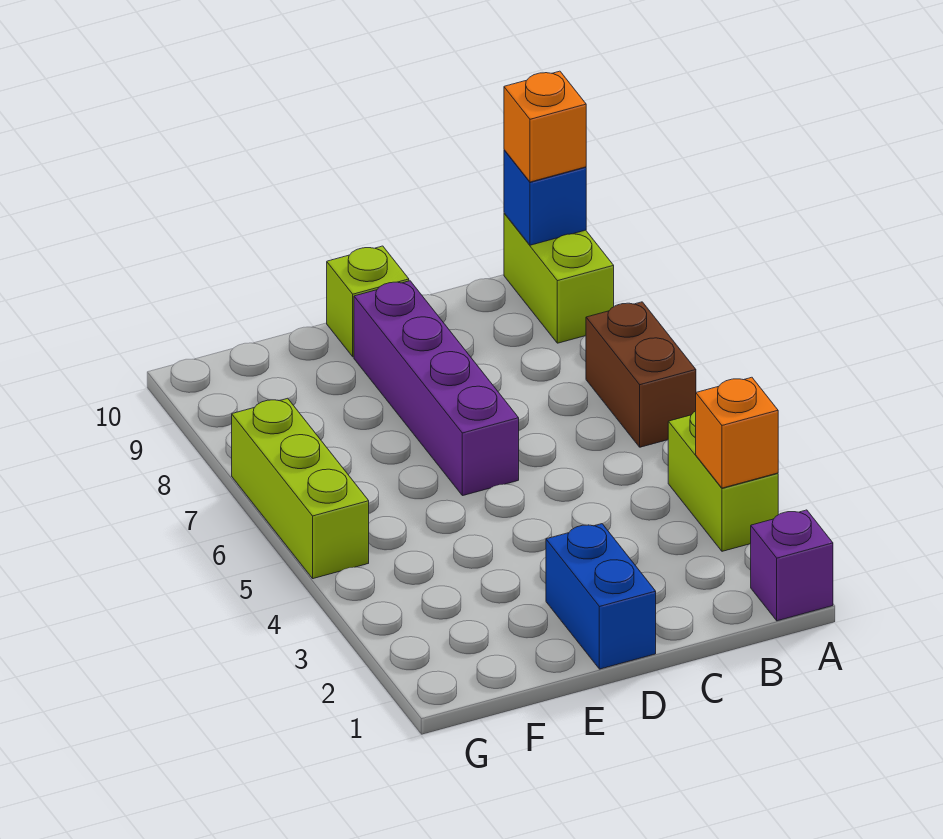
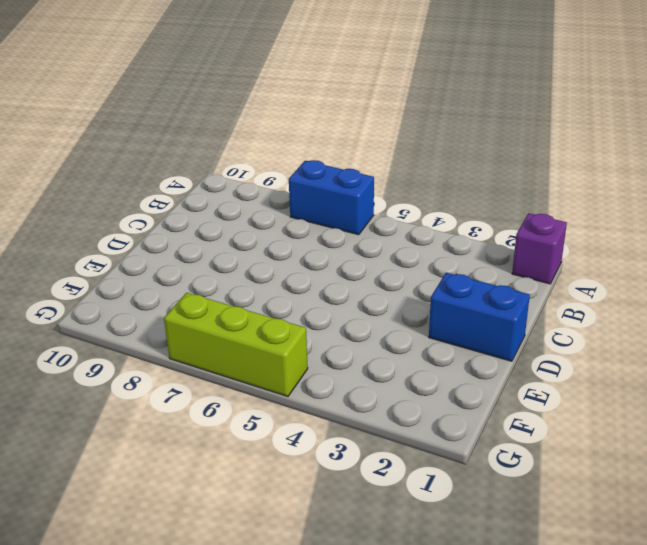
blue brick A6:A7 level 1 -> brown brick A6:A7 level 1
none -> lime brick A3:A4 level 1
none -> lime brick A9:A10 level 1

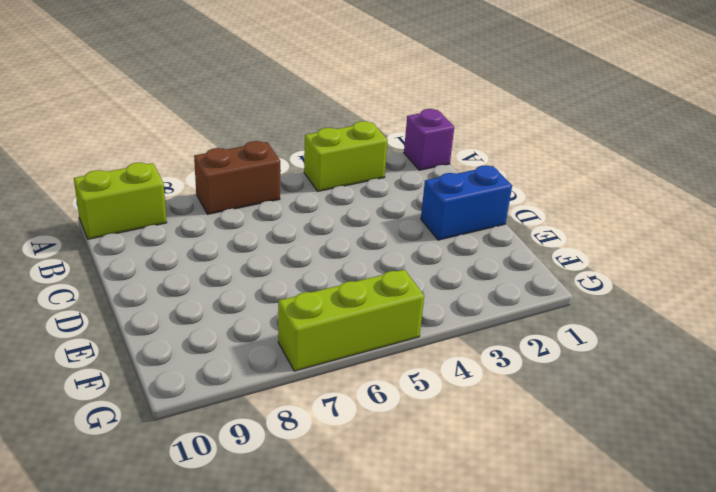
none -> purple brick D6:D9 level 1
none -> lime brick D10 level 1

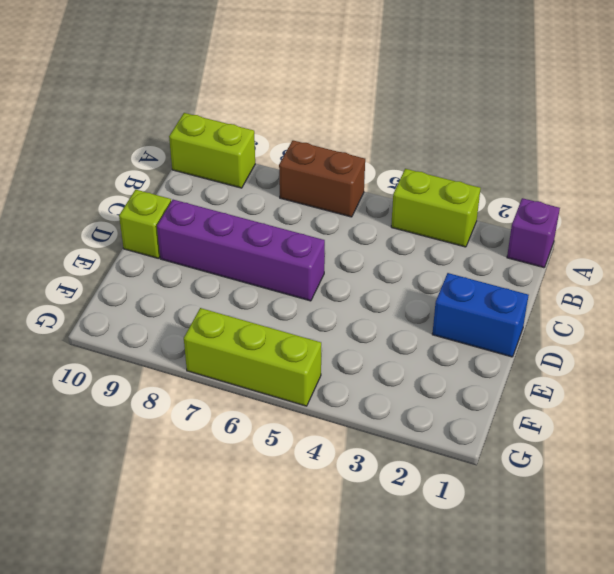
none -> orange brick A3 level 2
none -> blue brick A10 level 2

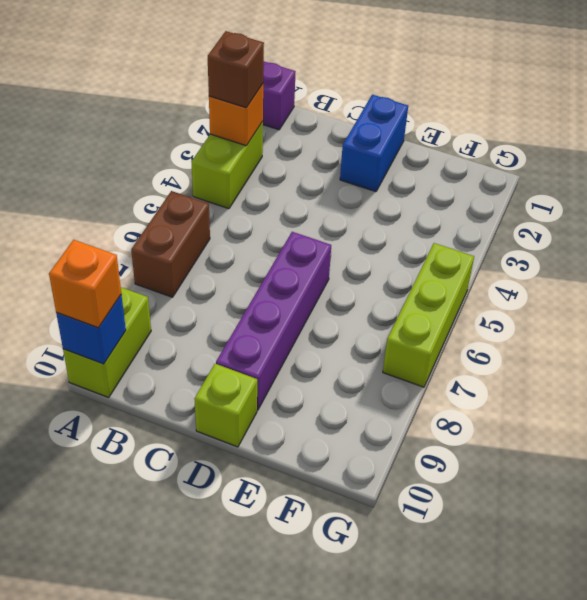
brown brick A3 level 3 -> none

